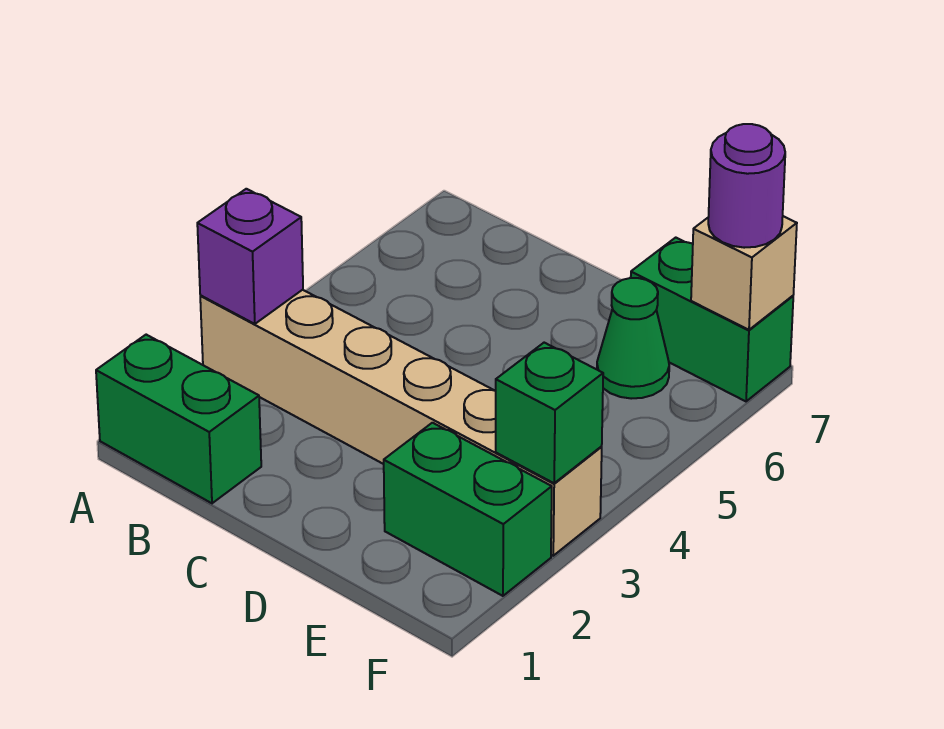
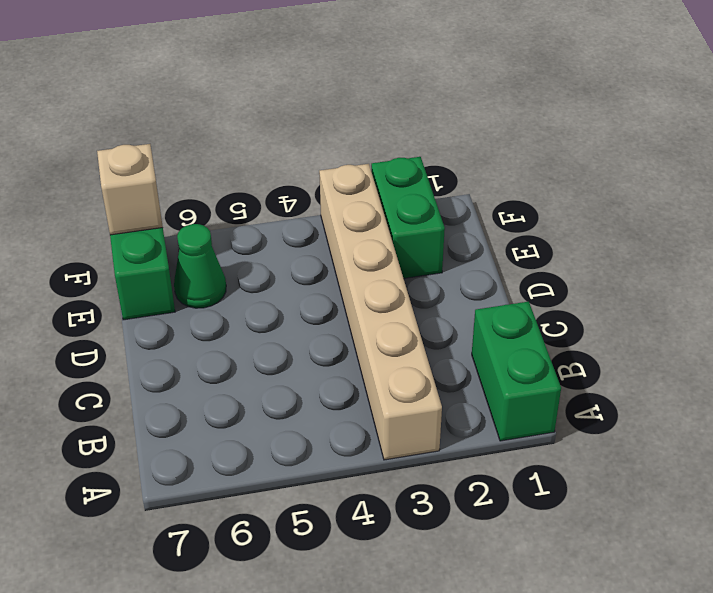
none -> purple brick A3 level 2
none -> green brick F3 level 2

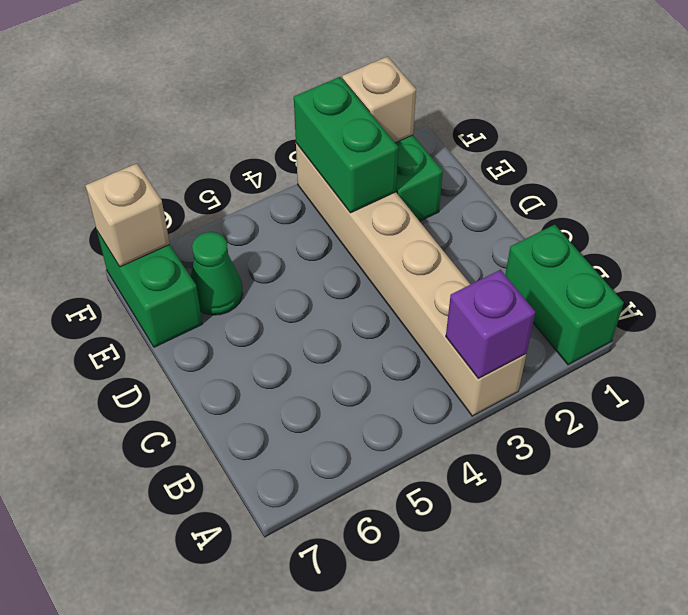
green brick E3:F3 level 2 -> green brick F3 level 2
tan brick F2 level 2 -> none
none -> purple round brick F7 level 3

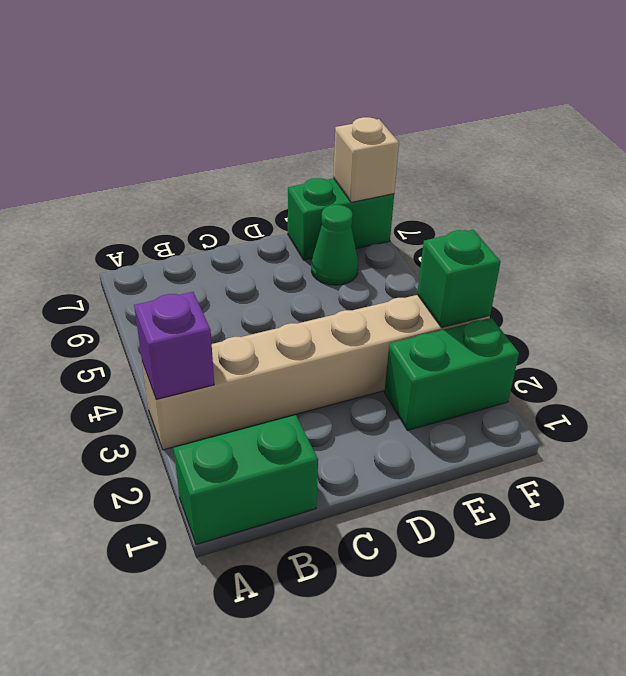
none -> purple round brick F7 level 3

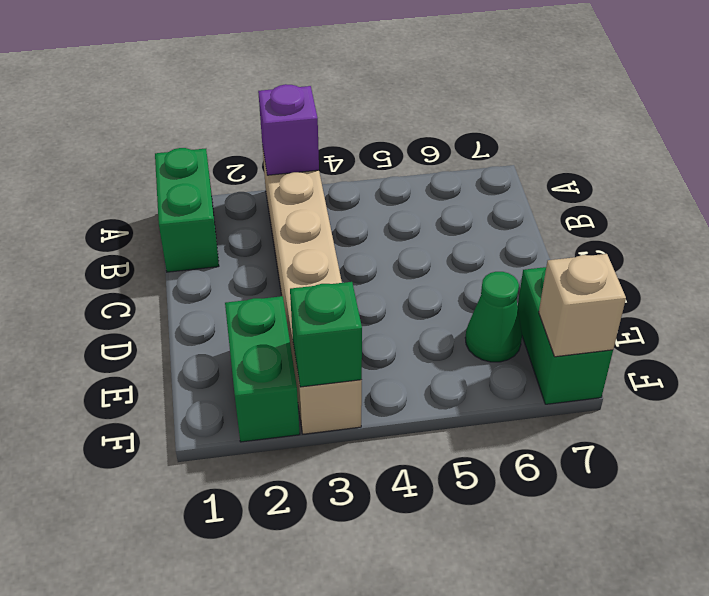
none -> purple round brick F7 level 3

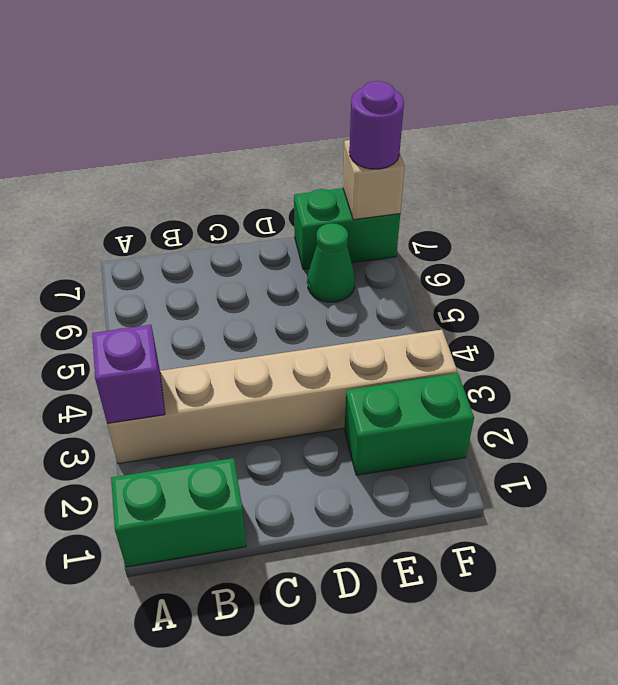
none -> green brick F3 level 2

